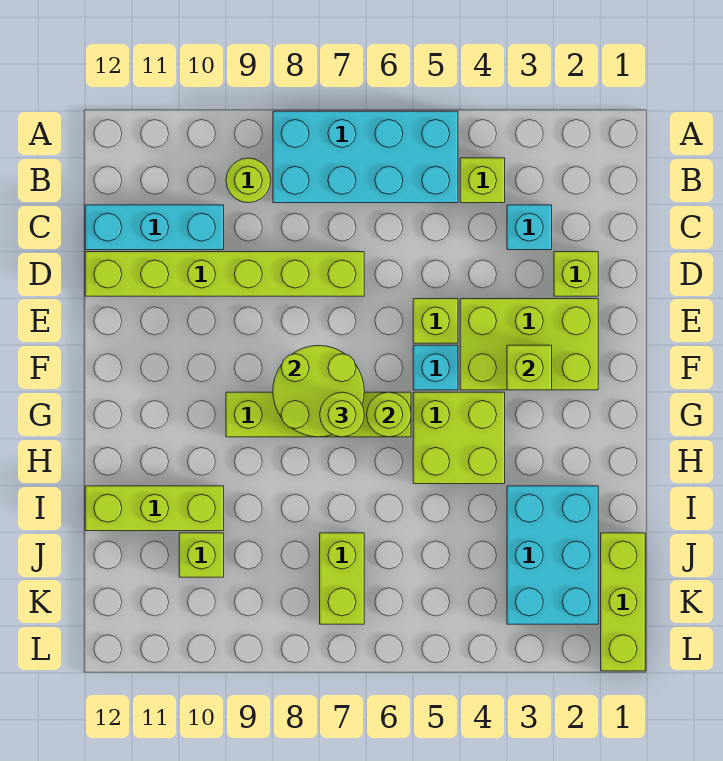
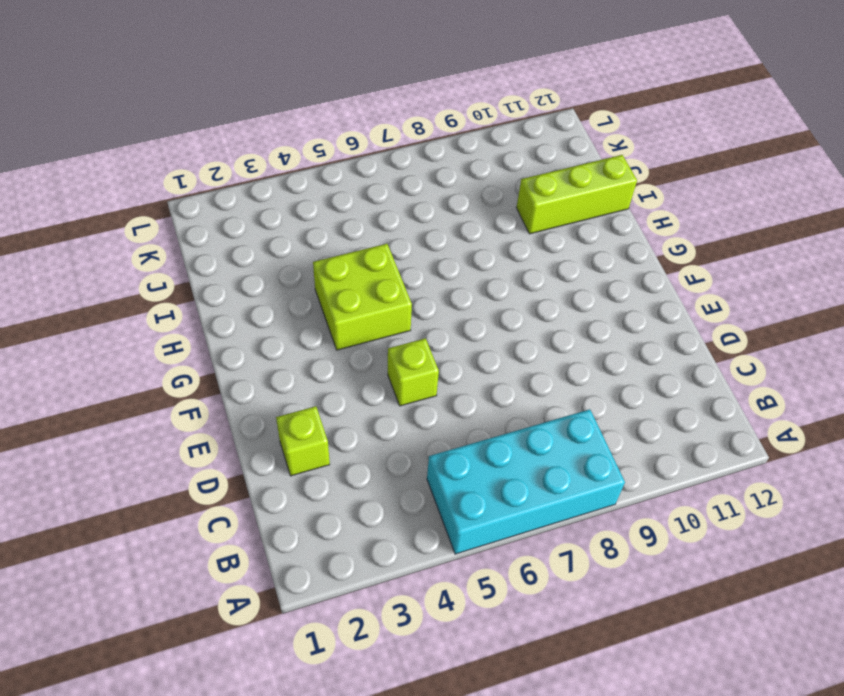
none -> lime brick B4 level 1
none -> lime round brick B9 level 1
none -> cyan brick C3 level 1

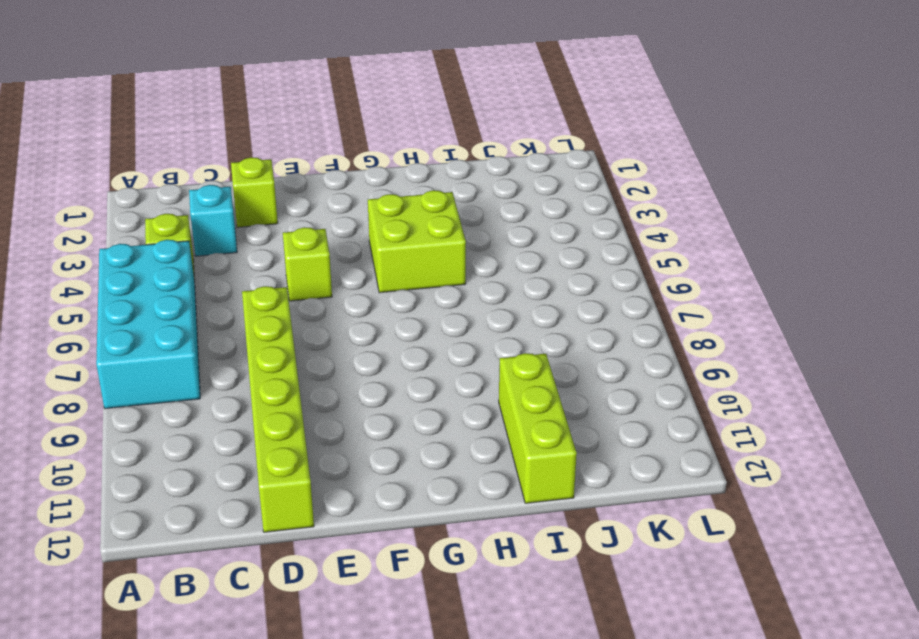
none -> lime round brick B9 level 1
none -> cyan brick C10:C12 level 1
none -> lime brick E2:F4 level 1

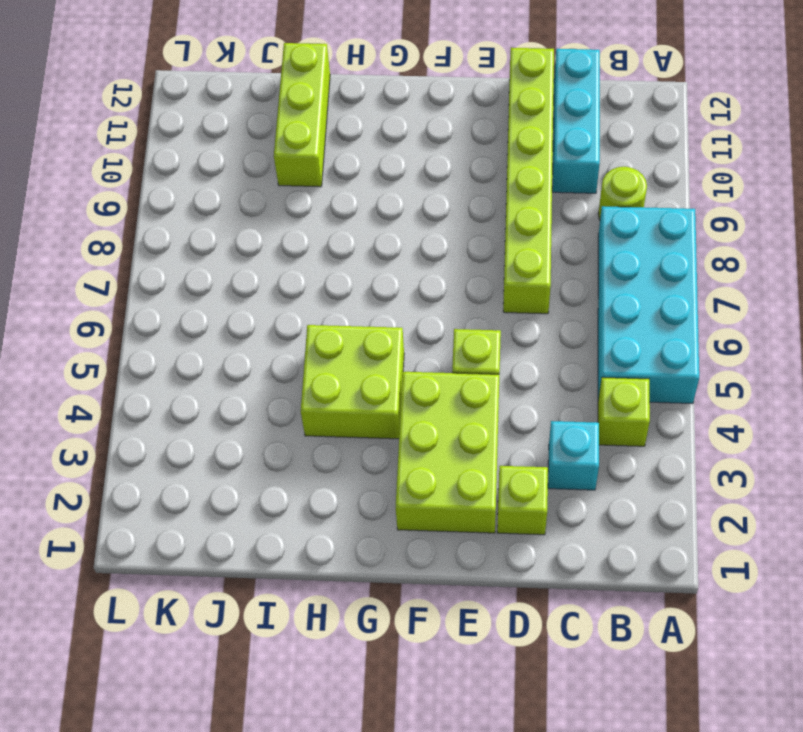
none -> cyan brick F5 level 1
none -> lime brick G6:G9 level 1
none -> cyan brick I2:K3 level 1

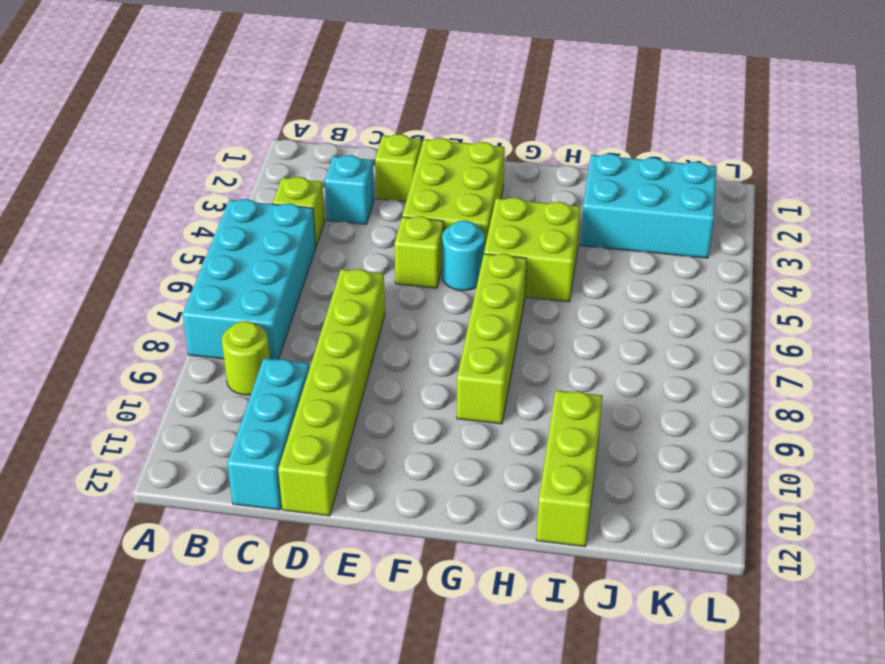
cyan round brick F5 level 1 -> cyan brick F5 level 1
none -> lime brick J1:L1 level 1
none -> lime brick J7:K7 level 1
none -> lime brick J10 level 1

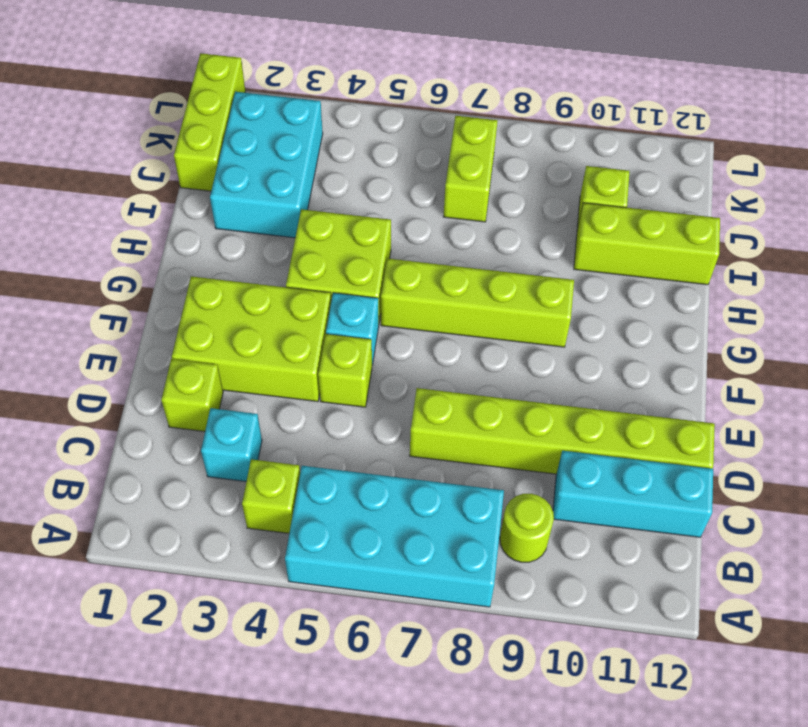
none -> lime brick F3 level 2
none -> lime round brick F7:G8 level 2
none -> lime round brick G6 level 2

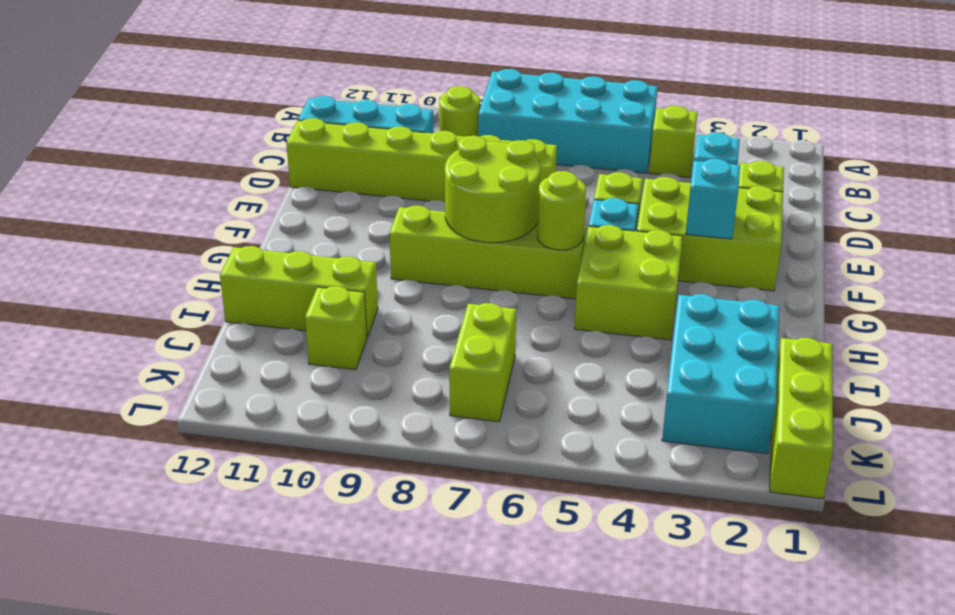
cyan brick F3 level 2 -> lime brick F3 level 2
none -> lime round brick G7 level 3

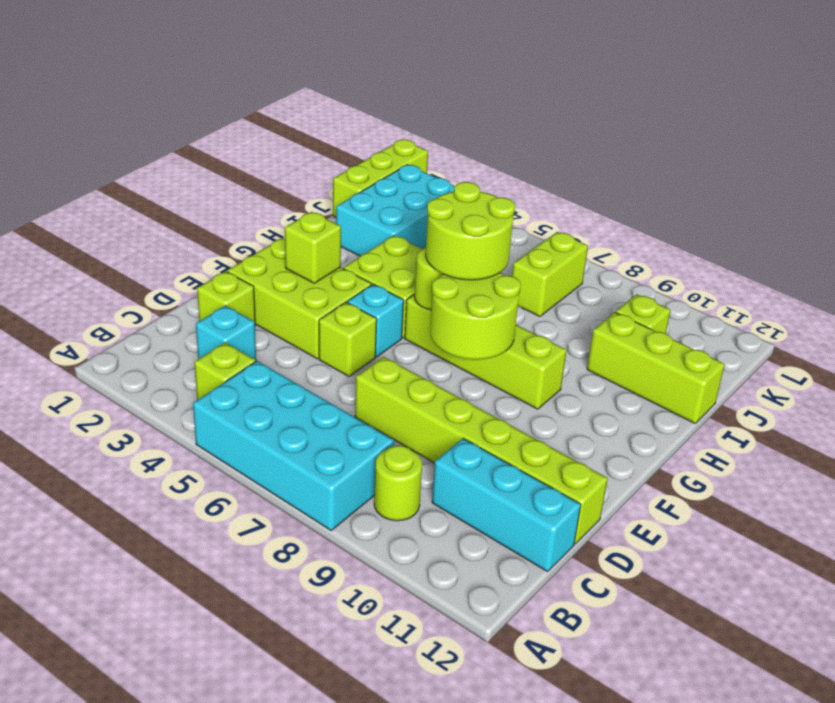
lime round brick G6:H7 level 3 -> lime round brick G7 level 3

